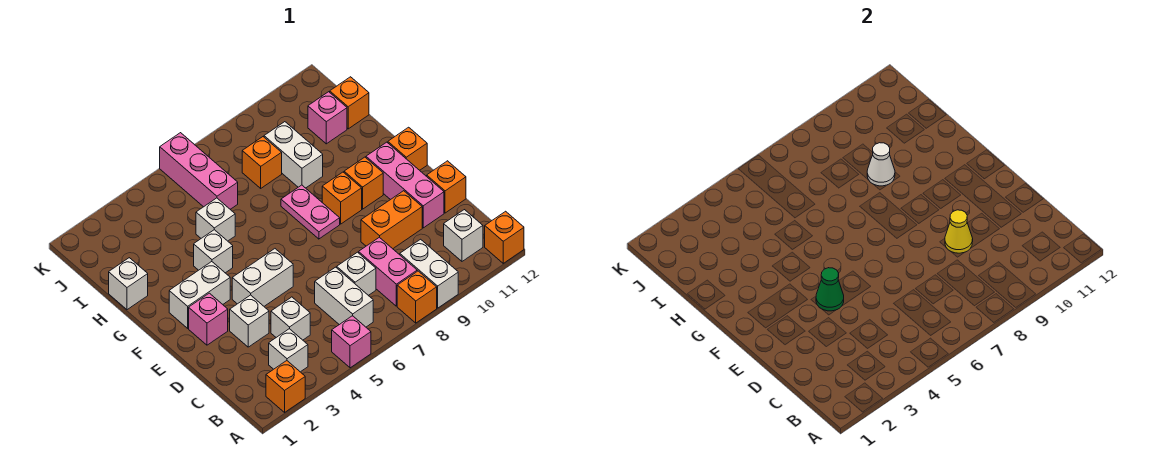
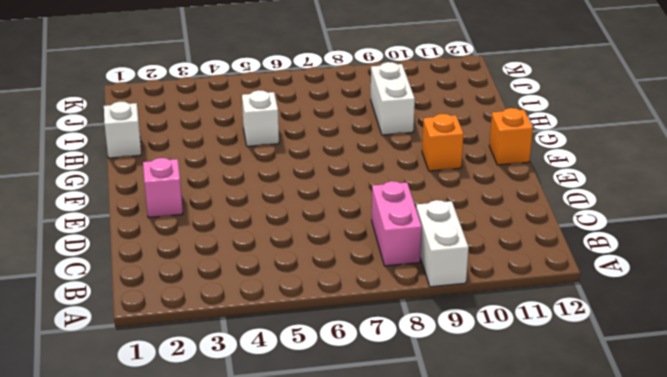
none -> orange brick A2 level 1
none -> pink brick A5 level 1
none -> orange brick A8 level 1
none -> orange brick A12 level 1

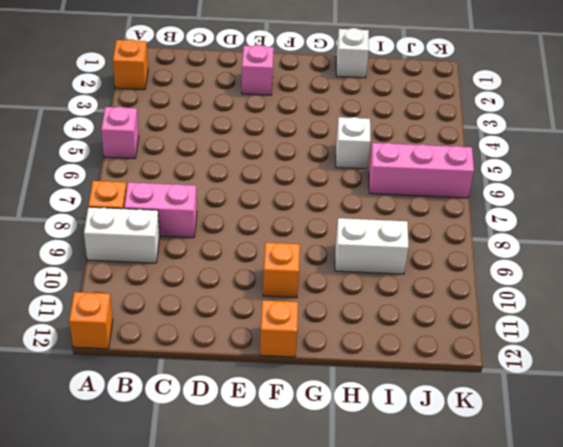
none -> white brick B3 level 1
none -> white brick B6:C6 level 1
none -> white brick B11 level 1
none -> white brick C4 level 1

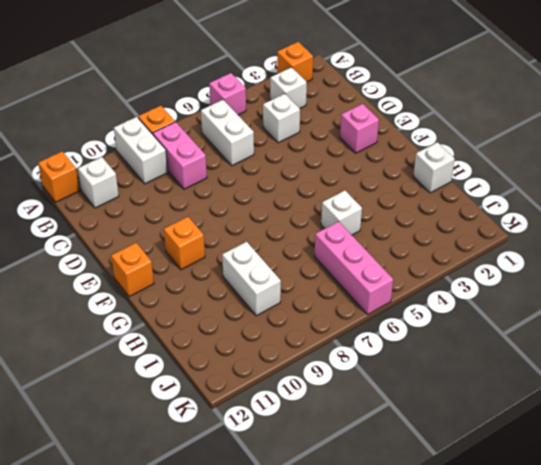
none -> white brick C7 level 1
none -> white brick D3 level 1
none -> orange brick D9:D10 level 1
none -> pink brick D11:F11 level 1

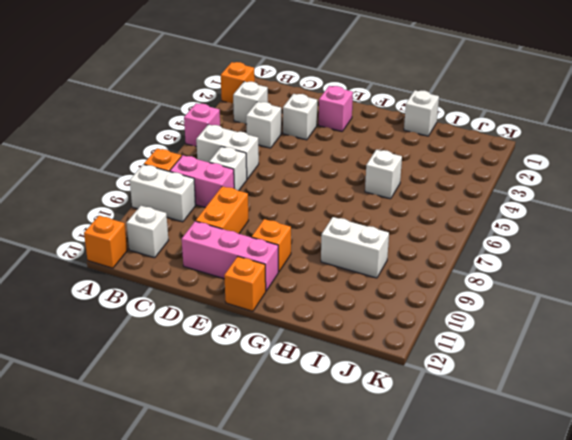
none -> orange brick D12 level 1
none -> white brick E4:E5 level 1
none -> white brick F2:F3 level 1
none -> pink plate F8:G8 level 1

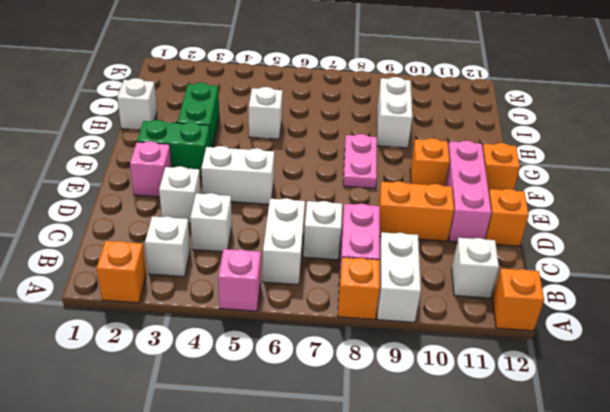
green brick F2:F3 level 1 -> white brick F2:F3 level 1
green brick G3:H3 level 1 -> none
none -> orange brick F9 level 1
none -> white brick G4 level 1
none -> pink brick I6:K6 level 1
none -> orange brick I8 level 1

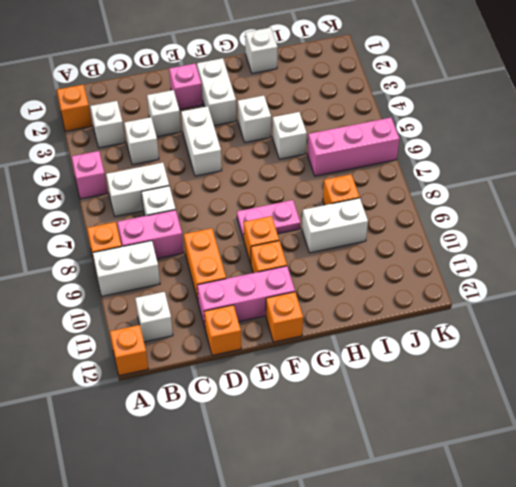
none -> pink brick I11 level 1
none -> orange brick I12 level 1
none -> yellow cone D9 level 2
none -> green cone E4 level 2

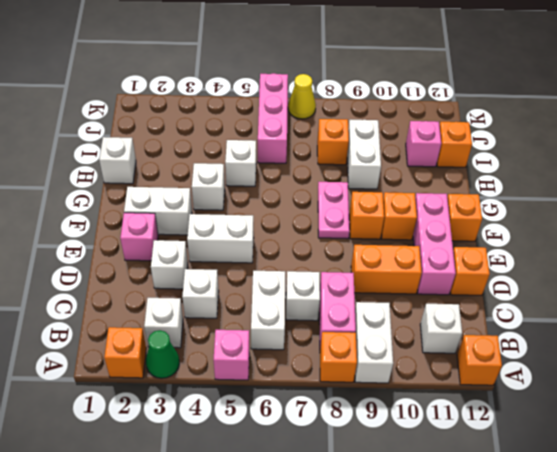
green cone A3 level 1 -> green cone E4 level 2
yellow cone K7 level 1 -> yellow cone D9 level 2
none -> white cone H9 level 2

